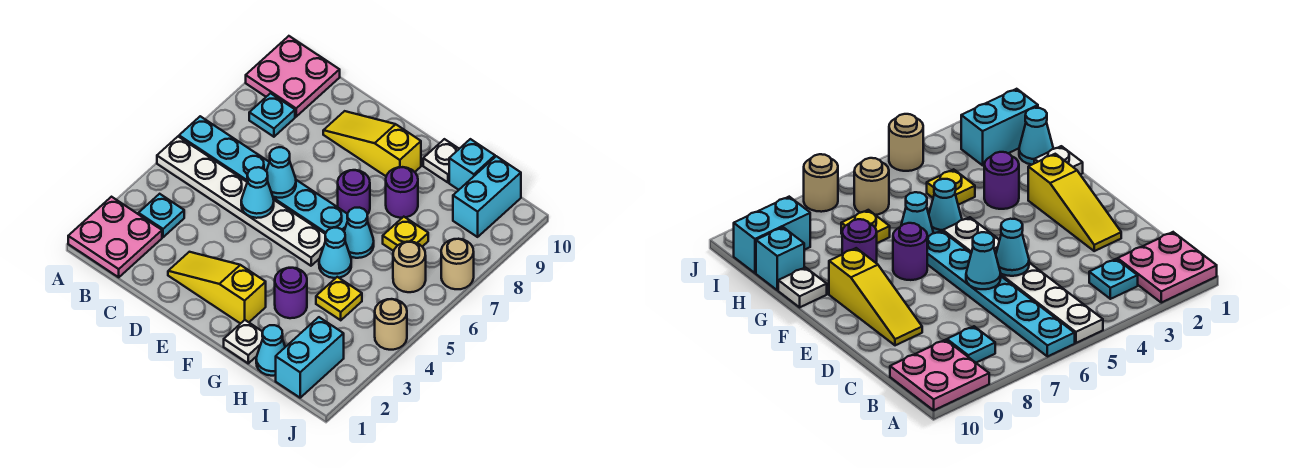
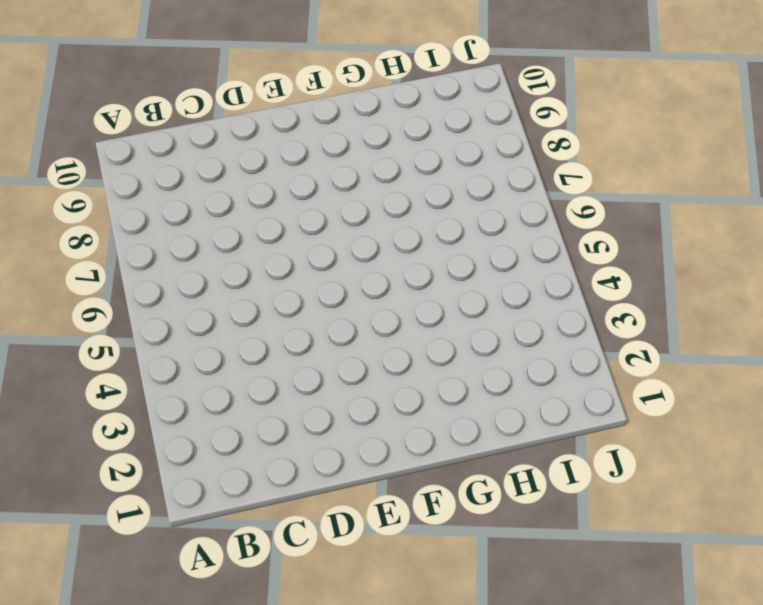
none -> pink plate A1:B2 level 1
none -> white plate A5:F5 level 1
none -> cyan plate A6:F6 level 1

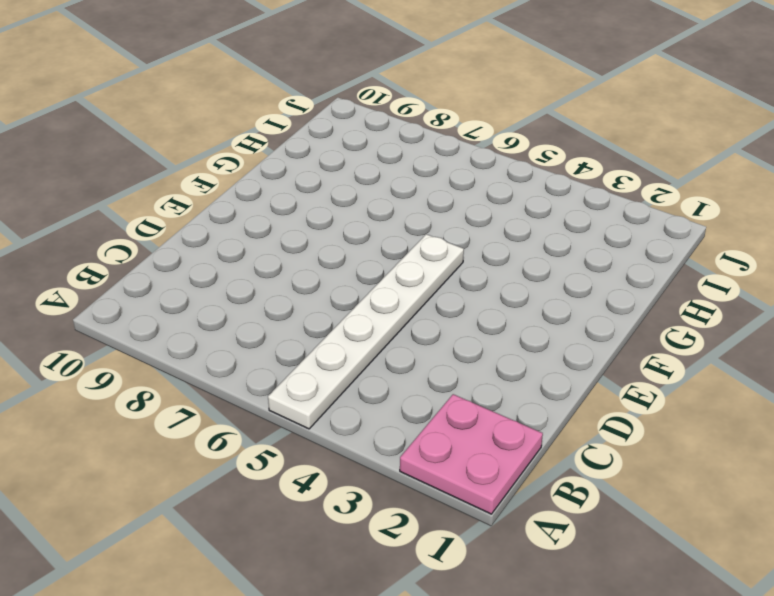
none -> cyan plate A6:F6 level 1
none -> pink plate A9:B10 level 1
none -> cyan plate B3 level 1

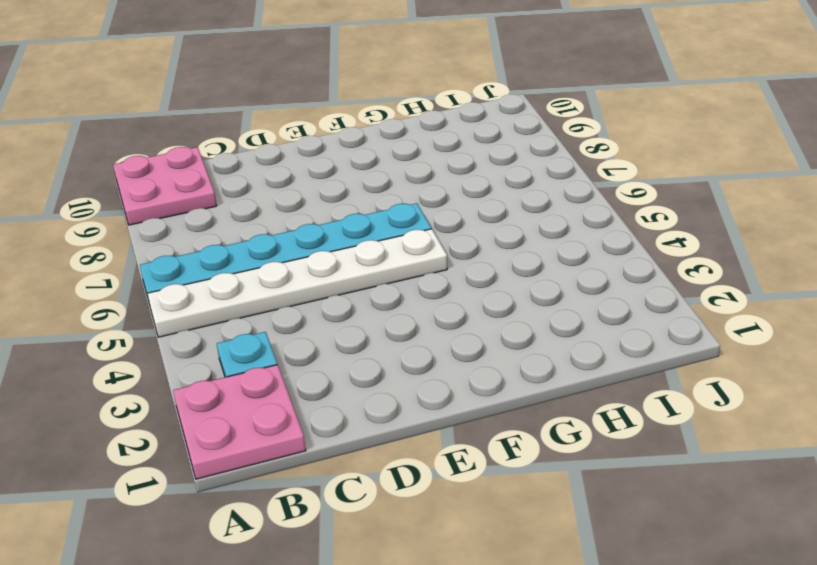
none -> cyan plate B8 level 1
none -> yellow slope D2:F2 level 1 top F
none -> yellow slope D9:F9 level 1 top F

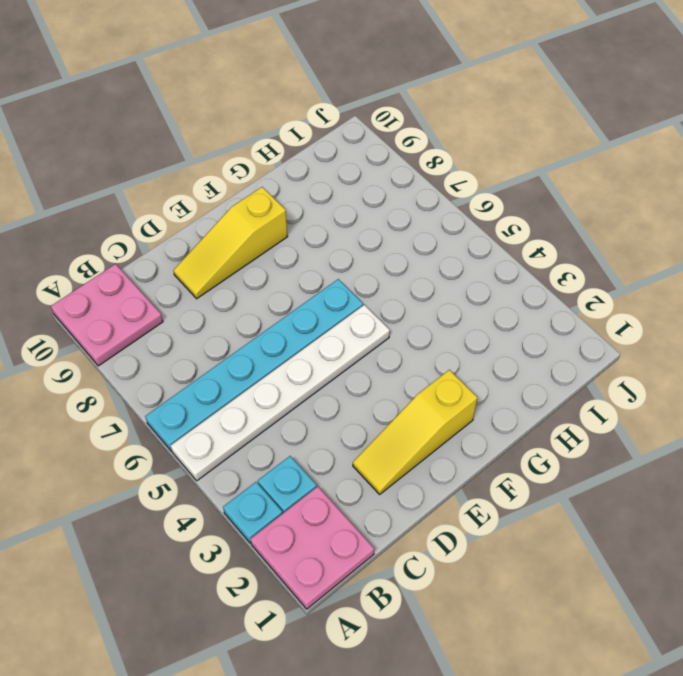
cyan plate A3 level 1 -> cyan plate B8 level 1
none -> purple round brick F7 level 1
none -> white plate G1 level 1
none -> purple round brick G3 level 1

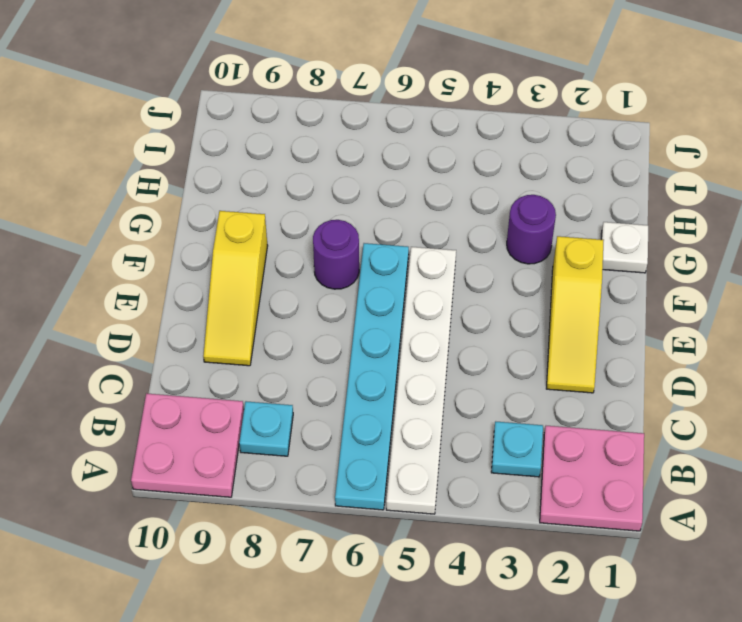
none -> cyan cone G5 level 1
none -> cyan cone G6 level 1
none -> purple round brick G8 level 1

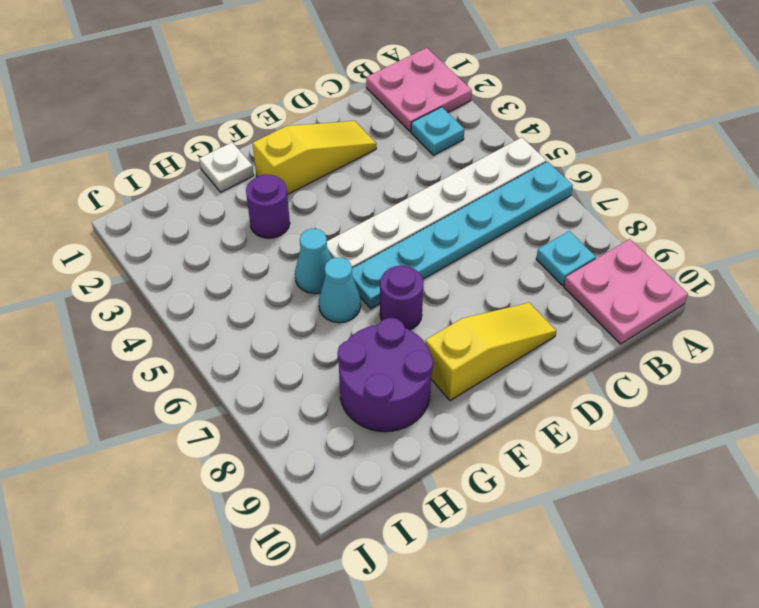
purple round brick G8:H9 level 1 -> purple round brick G8 level 1
none -> white plate G10 level 1
none -> cyan cone H1 level 1
none -> yellow plate H4 level 1

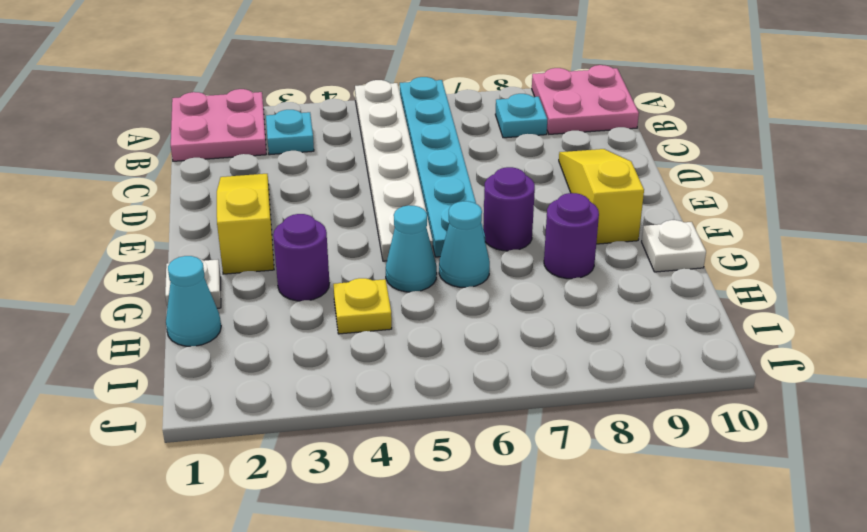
none -> yellow plate H7 level 1
none -> cyan brick H10 level 1
none -> cyan brick I1:I2 level 1

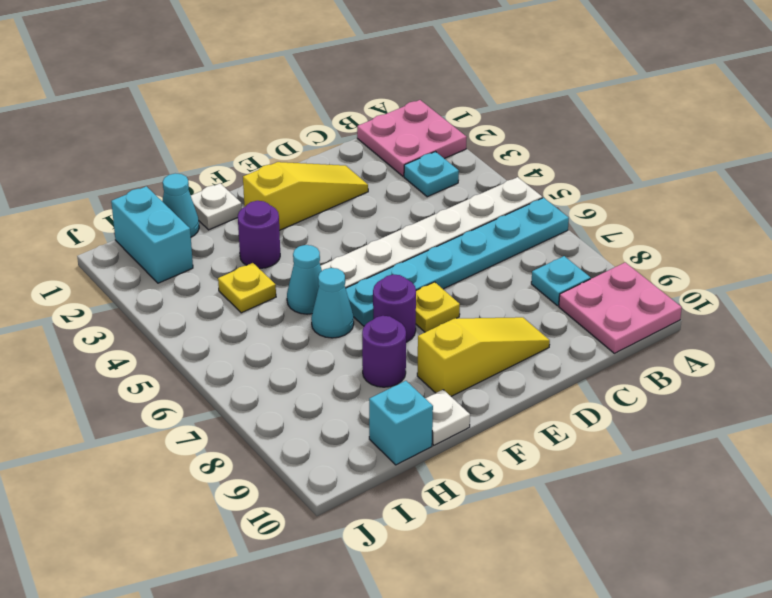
yellow plate E7 level 1 -> yellow plate H7 level 1
none -> tan round brick I6 level 1
none -> cyan brick I9:I10 level 1
none -> tan round brick J4 level 1

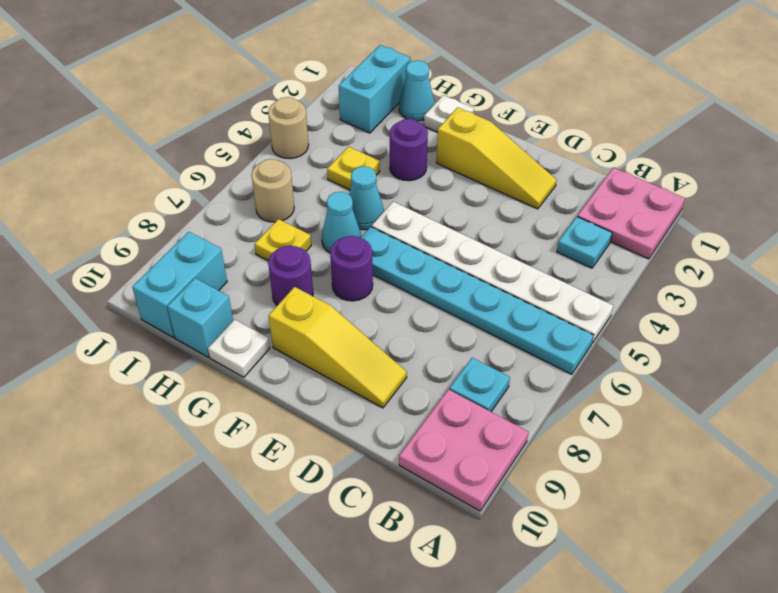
none -> tan round brick J7 level 1
none -> cyan cone D5 level 2
none -> cyan cone D6 level 2

